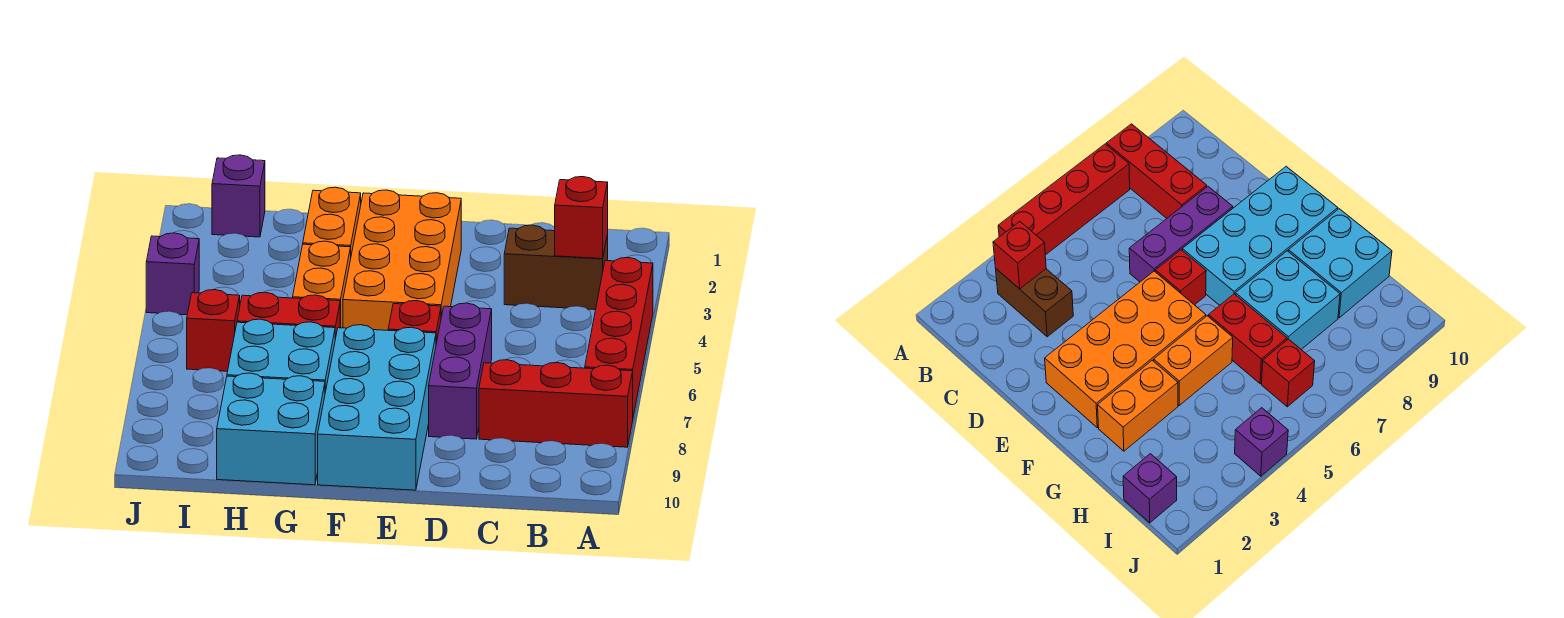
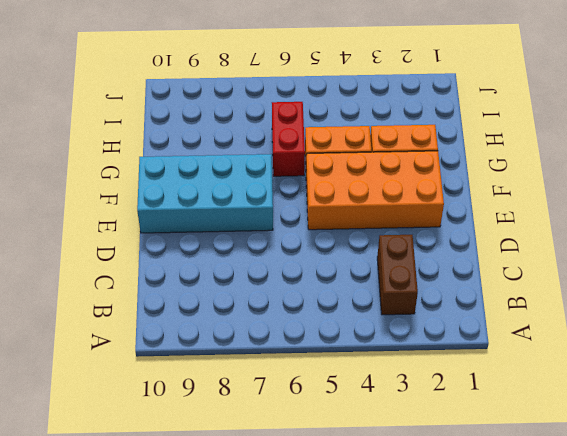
none -> red brick A4:A7 level 1
none -> red brick A8:C8 level 1
none -> purple brick D6:D8 level 1

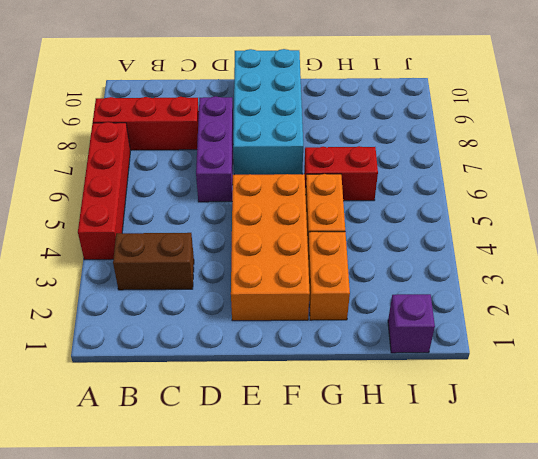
none -> red brick E6 level 1
none -> cyan brick G7:H8 level 1
none -> cyan brick G9:H10 level 1

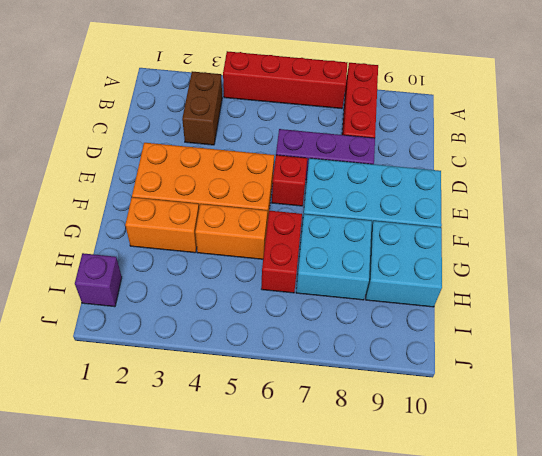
none -> red brick I6 level 1
none -> purple brick J4 level 1
none -> red brick B3 level 2

